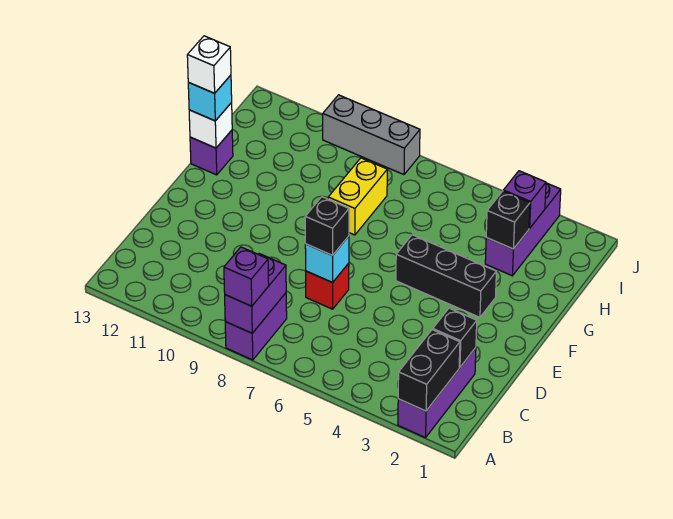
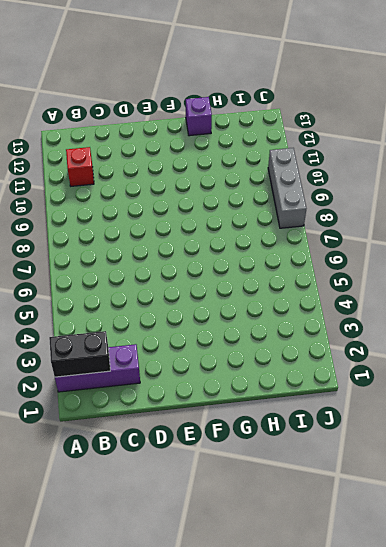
red brick B11 level 1 -> red brick D7 level 1
none -> purple brick A8:B8 level 1
none -> black brick F3:F5 level 1
none -> yellow brick G8:H8 level 1

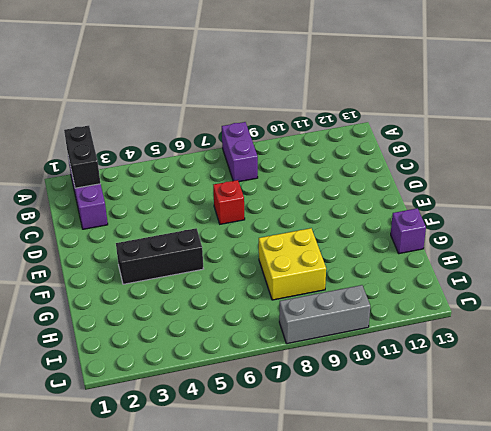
yellow brick G8:H9 level 1 -> yellow brick G8:H8 level 1
none -> purple brick H3:J3 level 1
none -> purple brick A8:B8 level 2
none -> black brick C2 level 2

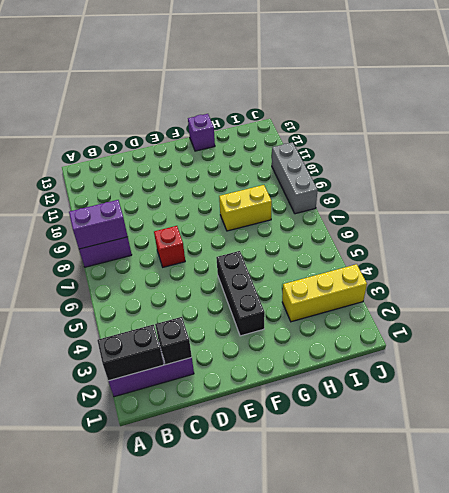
yellow brick H3:J3 level 1 -> purple brick H3:J3 level 1
none -> cyan brick D7 level 2
none -> white brick G13 level 2
none -> black brick H3 level 2

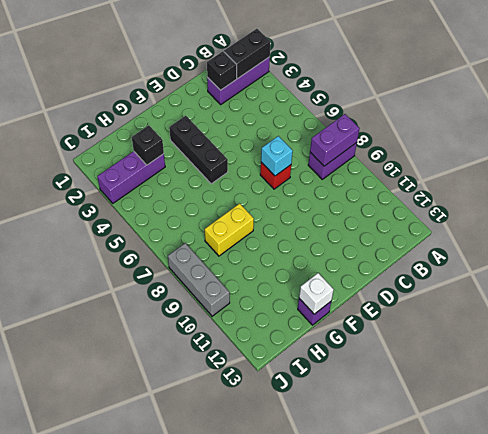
none -> purple brick I3 level 2
none -> purple brick A8 level 3
none -> black brick D7 level 3

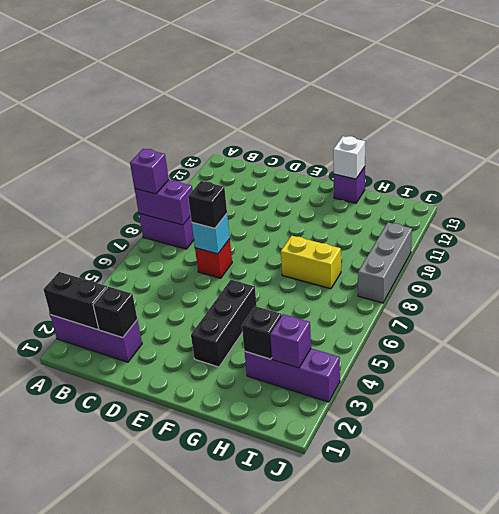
none -> cyan brick G13 level 3
none -> white brick G13 level 4

